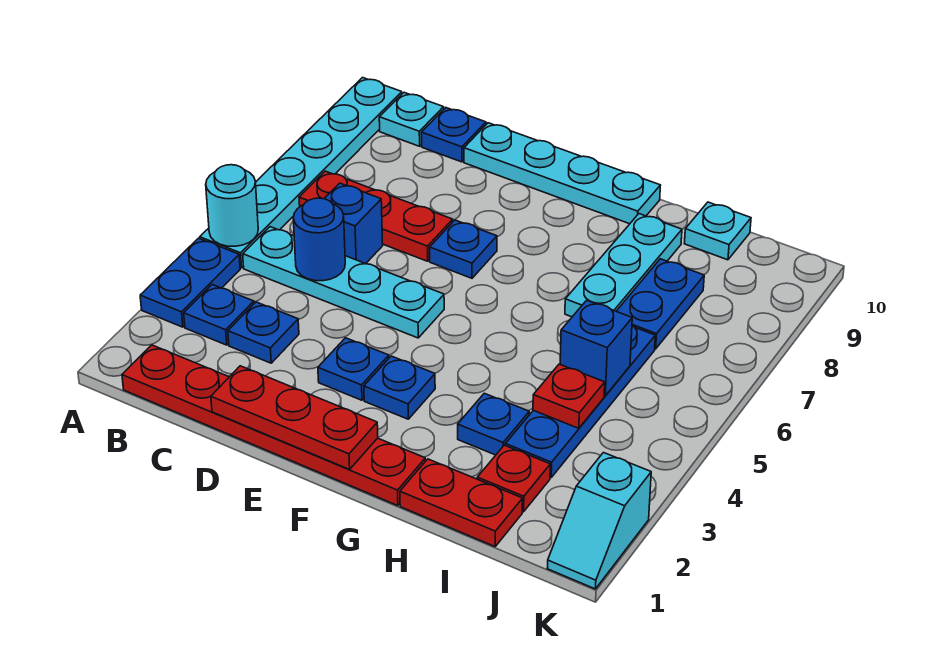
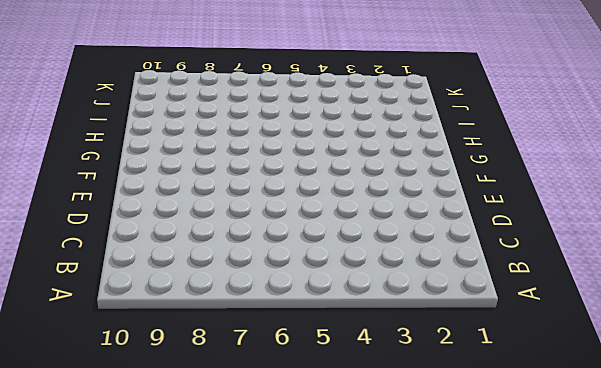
none -> blue plate A3:A4 level 1
none -> cyan plate A5:A10 level 1
none -> red plate B1:G1 level 1

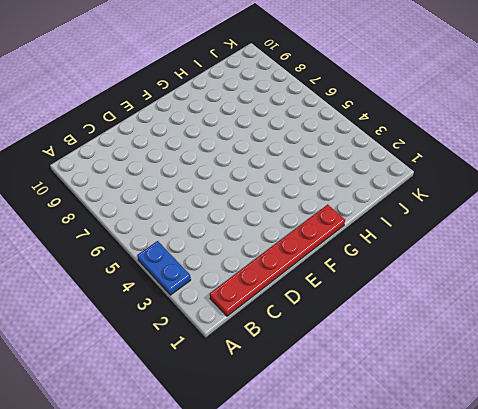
none -> cyan plate A5:A10 level 1
none -> blue plate B3 level 1
none -> cyan plate B5:E5 level 1

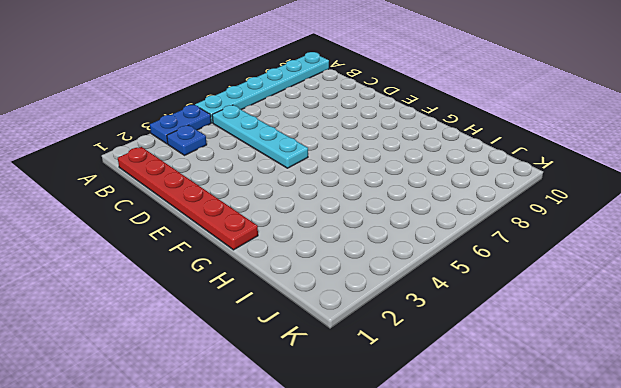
none -> red plate B7:D7 level 1
none -> cyan plate B10 level 1
none -> blue plate C3 level 1

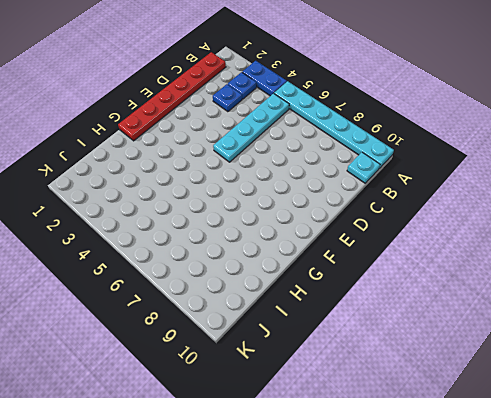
none -> red plate B7:D7 level 1
none -> blue brick C6 level 1
none -> blue plate C10 level 1

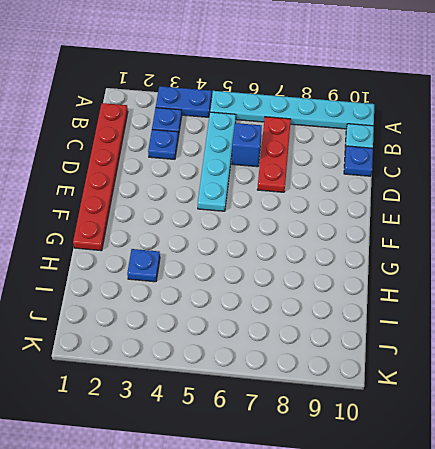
none -> cyan plate D10:G10 level 1
none -> blue plate E3 level 1
none -> blue plate E7 level 1

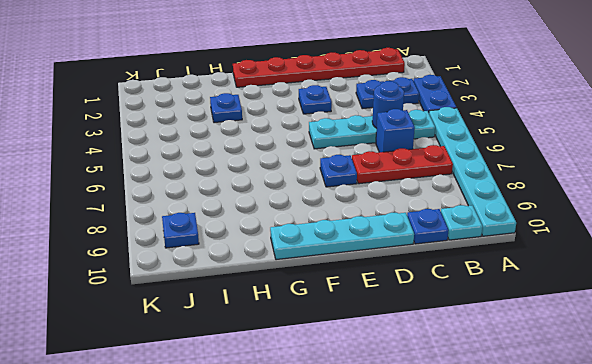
blue plate J9 level 1 -> blue plate F3 level 1
none -> red plate H1:I1 level 1
none -> cyan plate H7:H9 level 1
none -> red plate I2 level 1

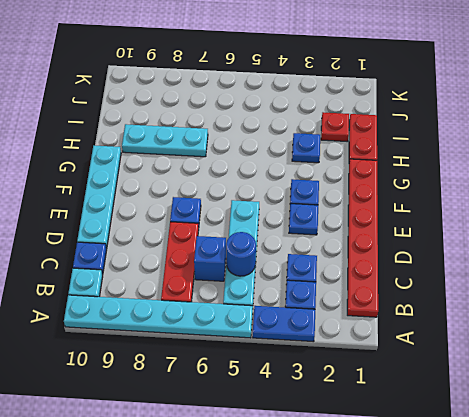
none -> blue plate I3:I6 level 1
none -> blue plate I7:I8 level 1
none -> cyan plate I10 level 1

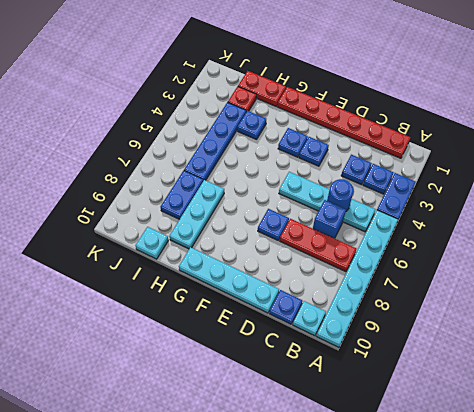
none -> cyan slope K1:K2 level 1 top 2
none -> cyan round brick A5 level 2
none -> red plate D1:F1 level 2

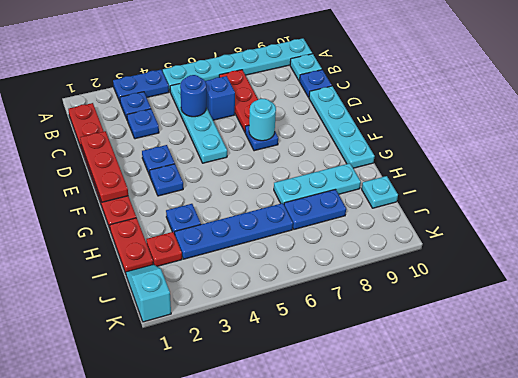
cyan round brick E7 level 2 -> cyan round brick A5 level 2
cyan slope J1:K1 level 1 top K -> cyan slope K1:K2 level 1 top 2
none -> red plate I4 level 2
none -> blue brick I5 level 2

